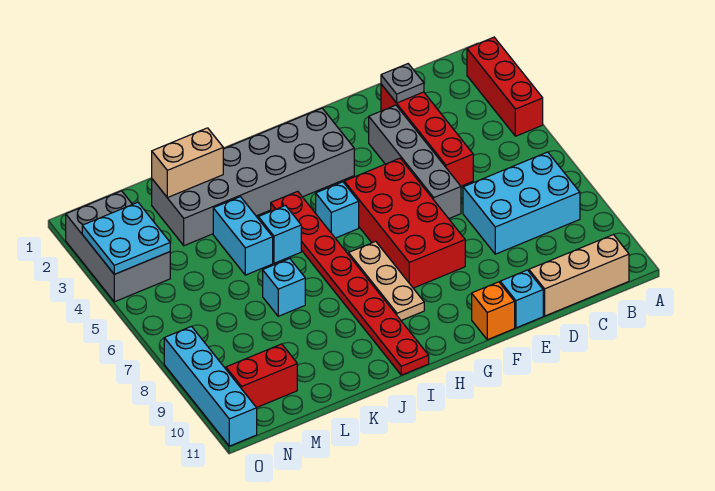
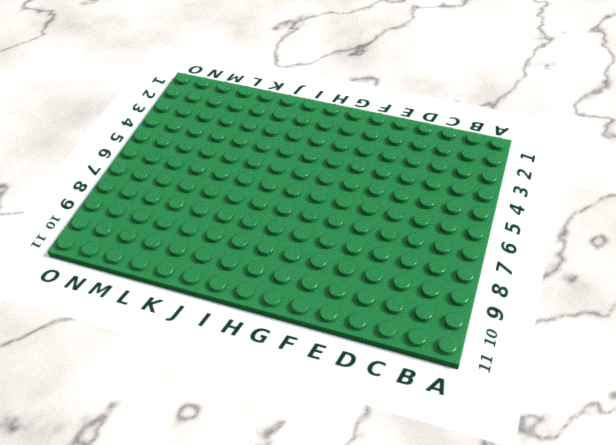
none -> red brick A2:A4 level 1
none -> cyan brick B7:D8 level 1
none -> tan brick B11:D11 level 1

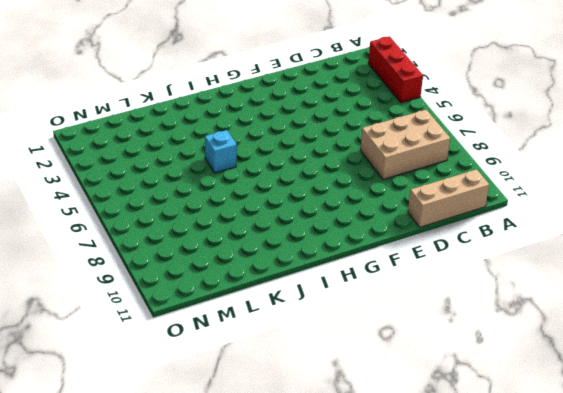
tan brick B7:D8 level 1 -> cyan brick B7:D8 level 1
none -> red brick D2:D5 level 1
none -> grey brick E3:E6 level 1
none -> cyan brick E11 level 1

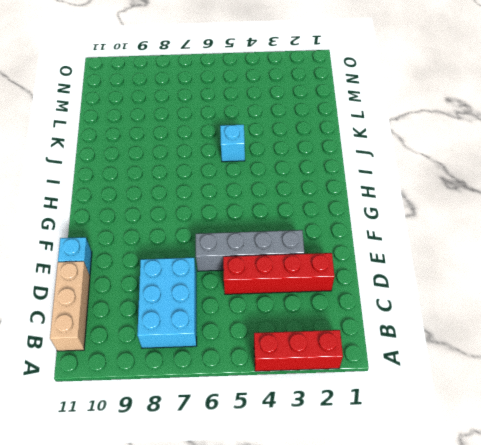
none -> red brick F5:G8 level 1
none -> orange brick F11 level 1
none -> grey brick G2:L3 level 1

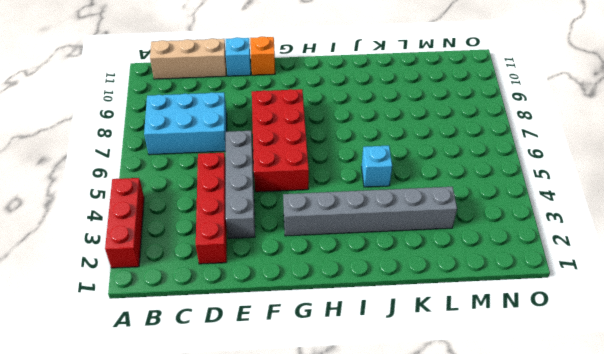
grey brick G3:L3 level 1 -> grey brick G2:L3 level 1
none -> cyan brick H5 level 1
none -> tan plate H7:H9 level 1
none -> red plate I4:I11 level 1

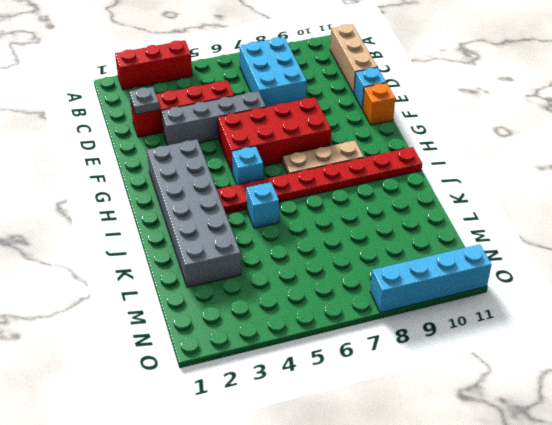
none -> cyan brick K4:K5 level 1
none -> cyan brick K7 level 1
none -> red brick M10:N10 level 1

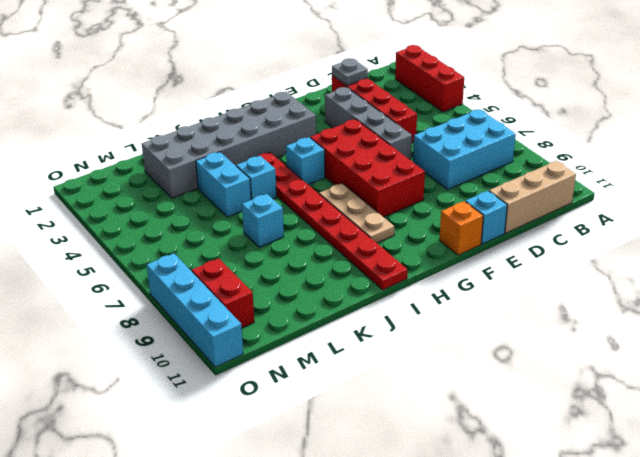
red brick N9:N10 level 1 -> red brick M10:N10 level 1
none -> grey brick N2:O4 level 1
none -> tan brick K2:L2 level 2
none -> cyan plate N3:O4 level 2

